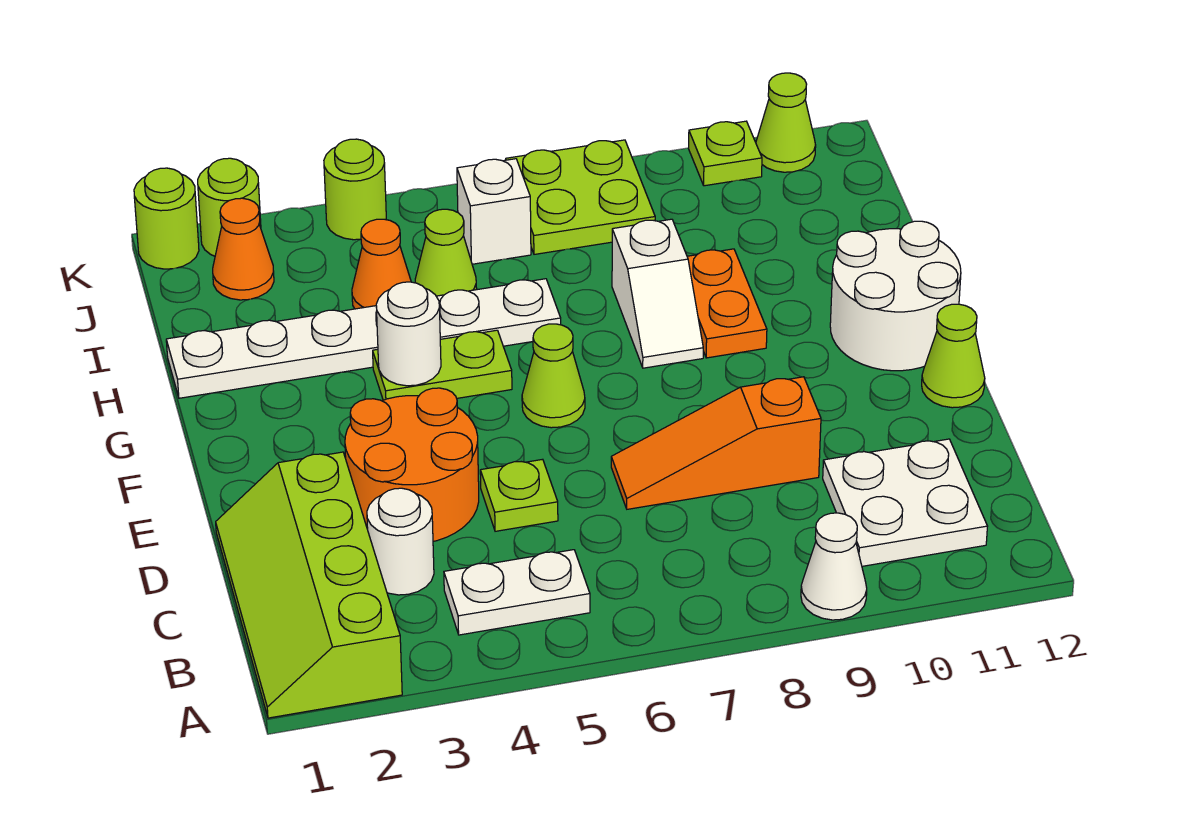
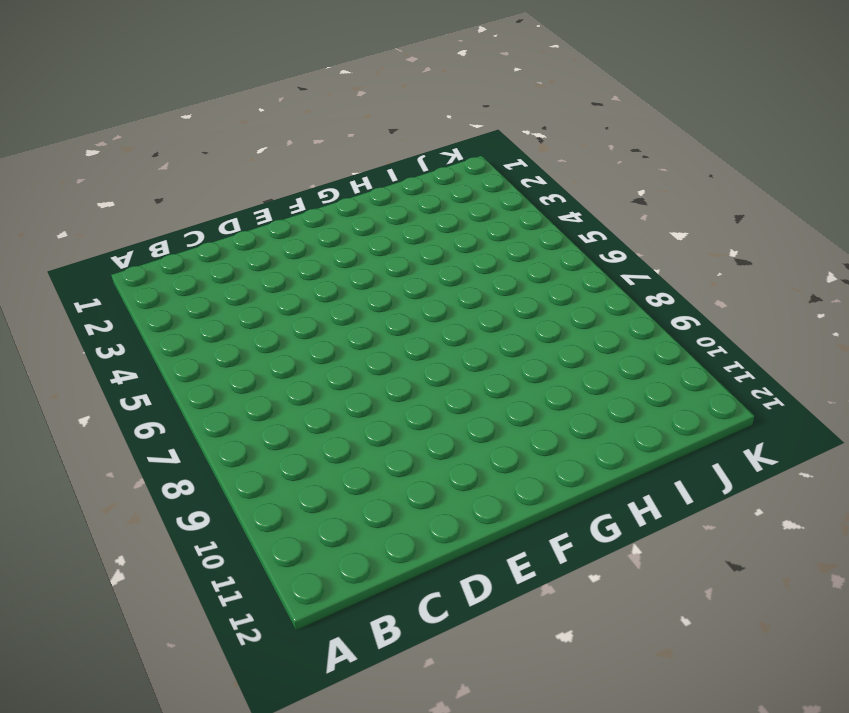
none -> lime slope A1:D2 level 1 top 2
none -> white cone A9 level 1
none -> white plate B4:B5 level 1

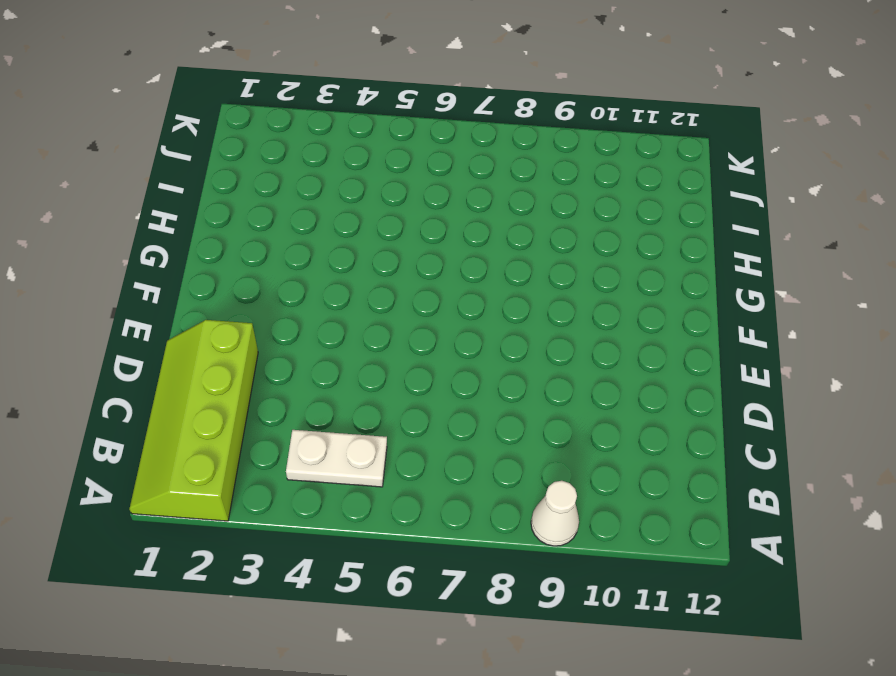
none -> white plate B10:C11 level 1
none -> white round brick C3 level 1
none -> orange round brick D3:E4 level 1

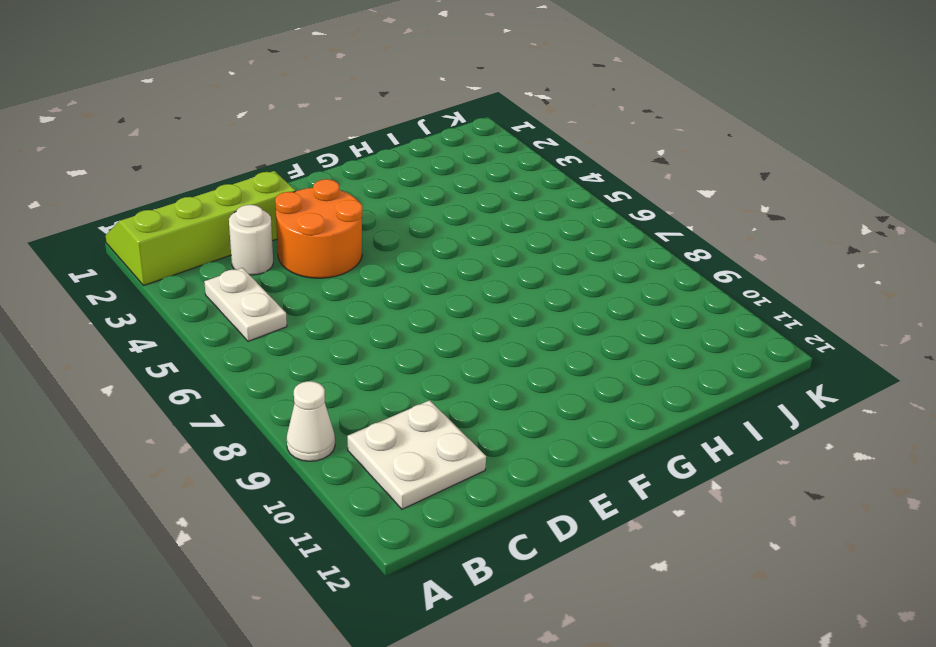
none -> lime plate D5 level 1
none -> orange slope D7:D9 level 1 top 9
none -> lime cone E12 level 1

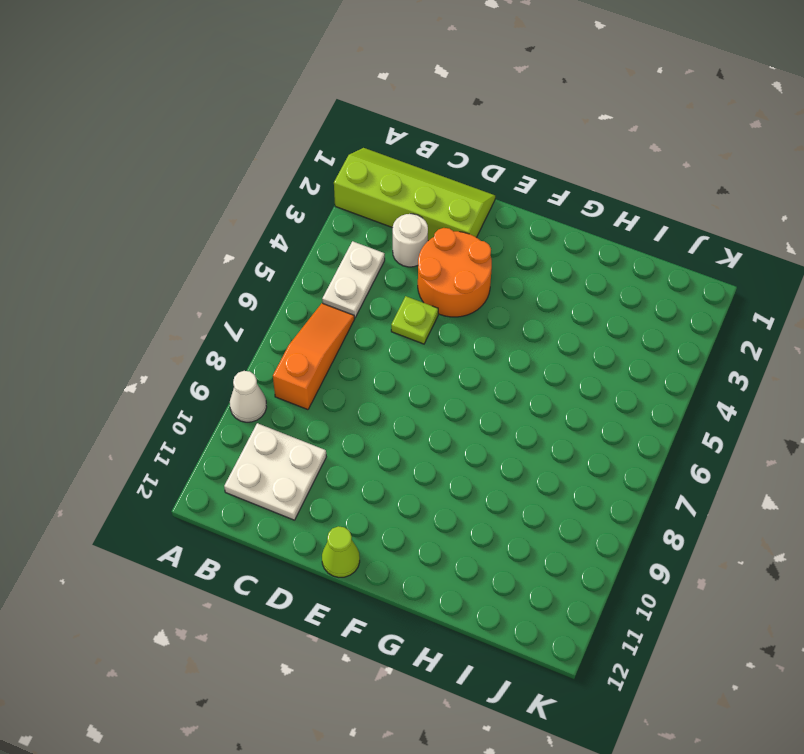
orange slope B6:B8 level 1 top 8 -> orange slope D7:D9 level 1 top 9
none -> lime cone F6 level 1
none -> white round brick F11:G12 level 1
none -> lime plate G4:G5 level 1

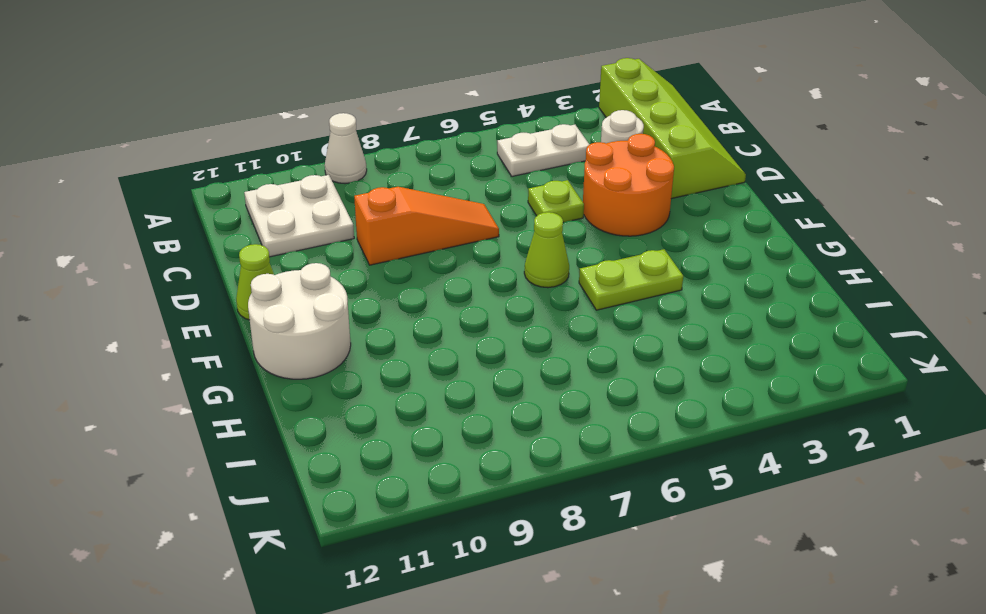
none -> white slope G8:H8 level 1 top H
none -> orange plate G9:H9 level 1
none -> white plate H1:H6 level 1

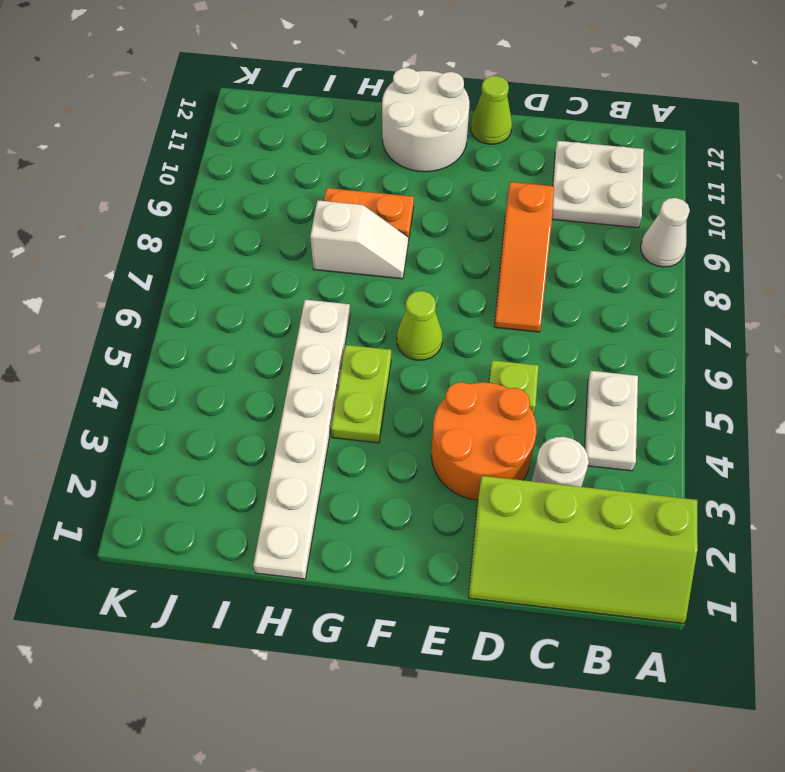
none -> orange cone I4 level 1
none -> lime cone I5 level 1
none -> orange cone J2 level 1

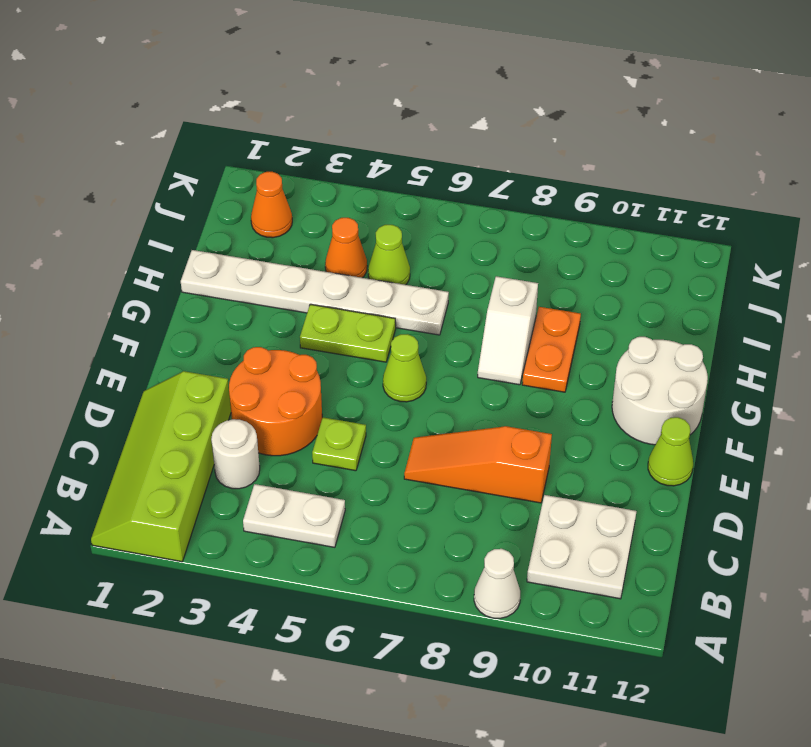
none -> white brick J6 level 1
none -> lime plate J7:K8 level 1
none -> lime round brick K1 level 1

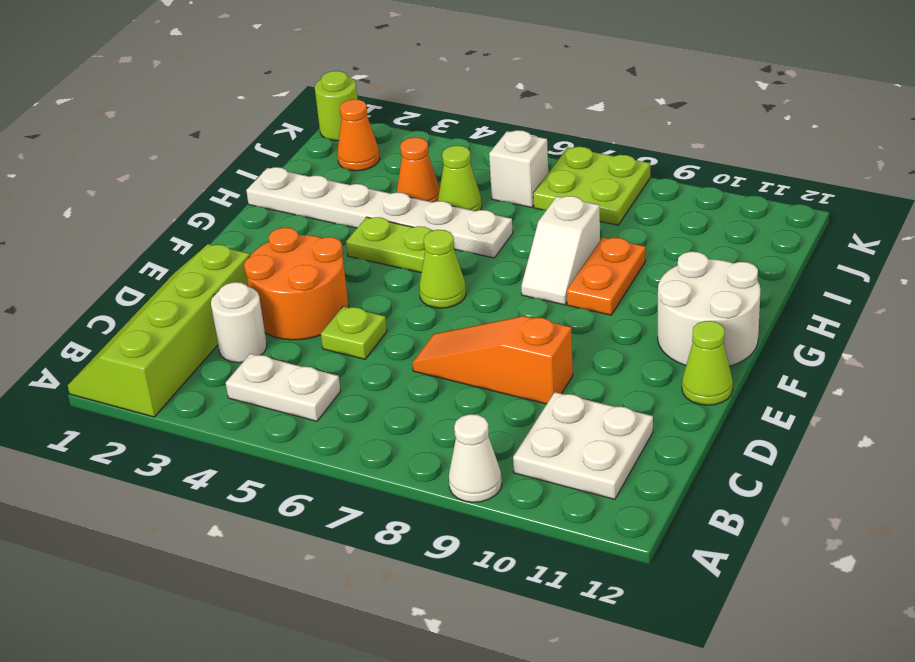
none -> lime round brick K2 level 1
none -> lime round brick K4 level 1
none -> lime plate K10 level 1

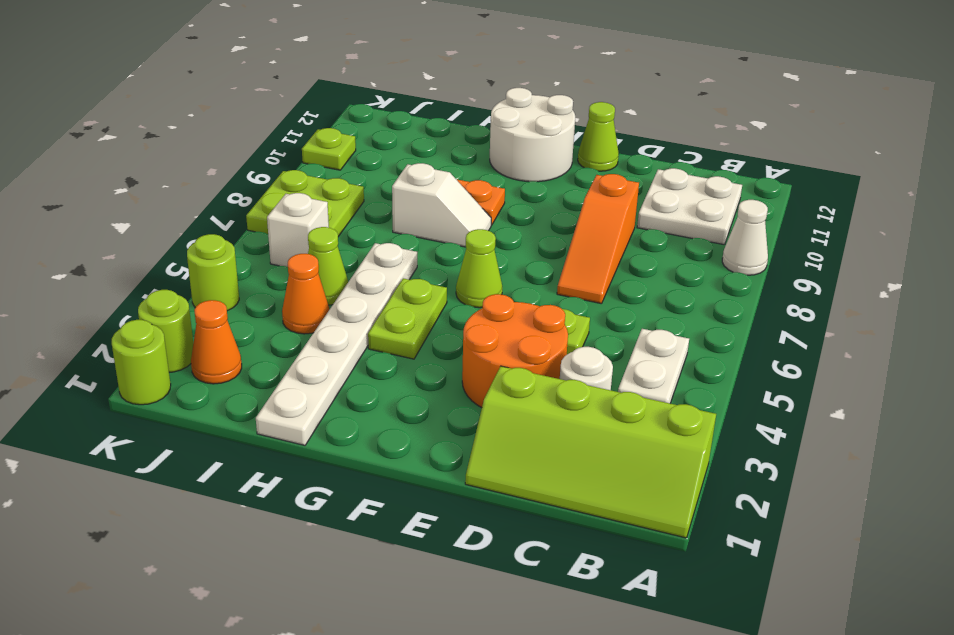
none -> lime cone K11 level 1
none -> white round brick G4 level 2

